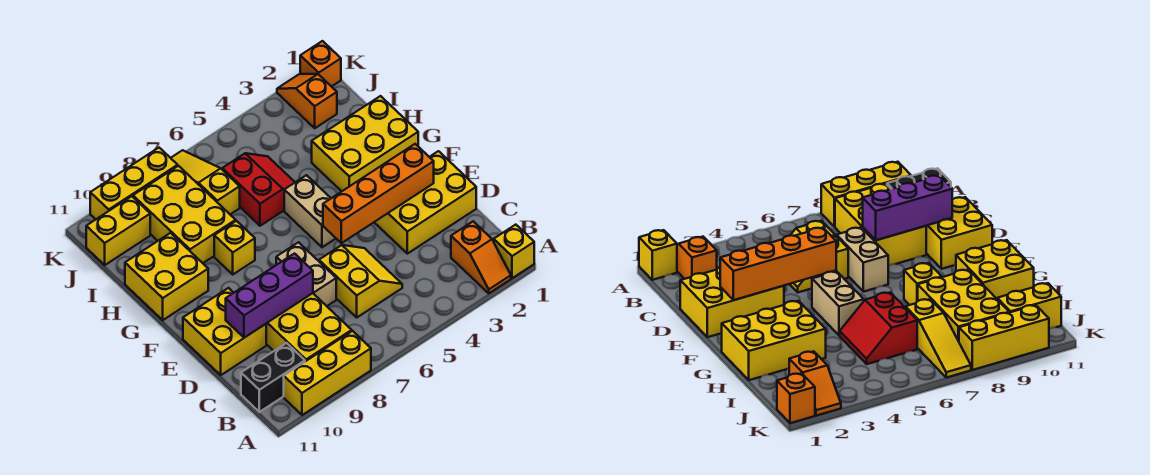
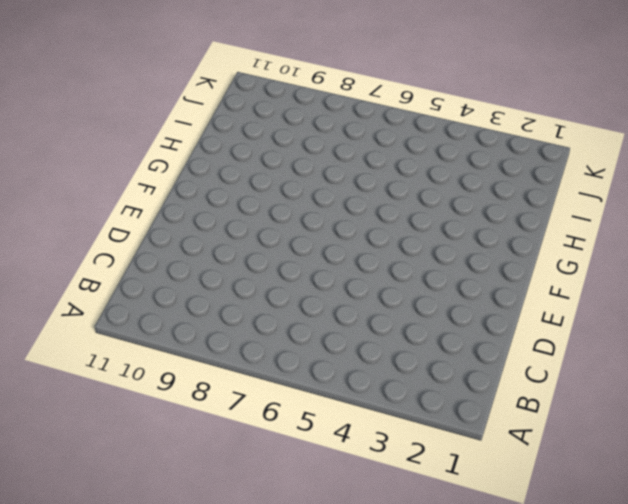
none -> yellow brick A1 level 1
none -> orange slope A2:B2 level 1 top B
none -> yellow brick A8:A10 level 1

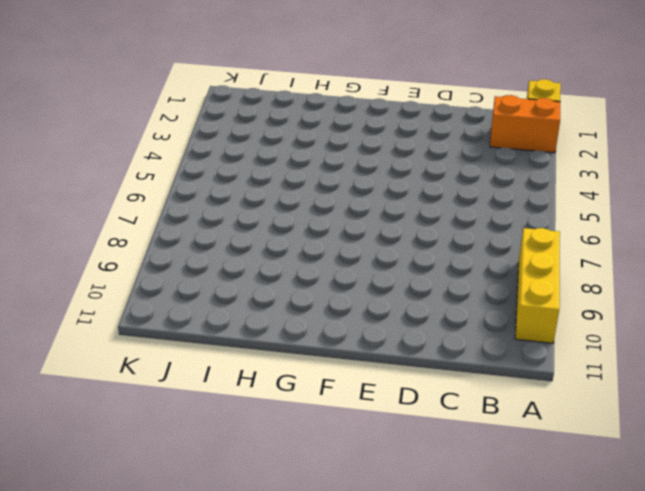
orange brick A2:B2 level 1 -> orange slope A2:B2 level 1 top B
none -> yellow brick B8:D9 level 1
none -> black brick B10:B11 level 1
none -> yellow slope C5:D6 level 1 top 6

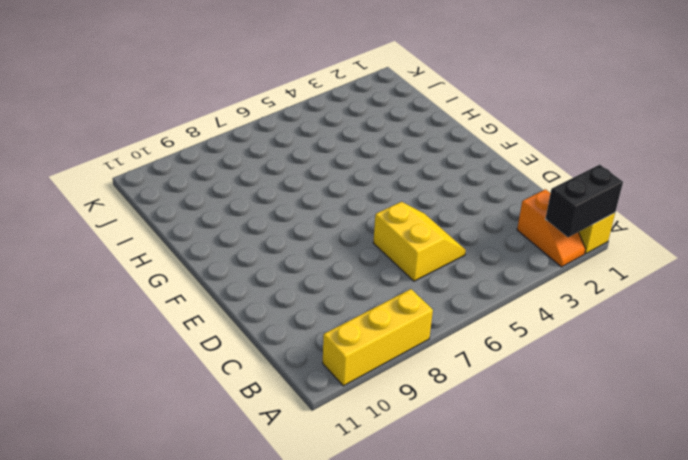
black brick A1:A2 level 2 -> black brick B10:B11 level 1
none -> yellow brick B8:D9 level 1
none -> yellow brick D1:E3 level 1
none -> tan brick D7:E7 level 1

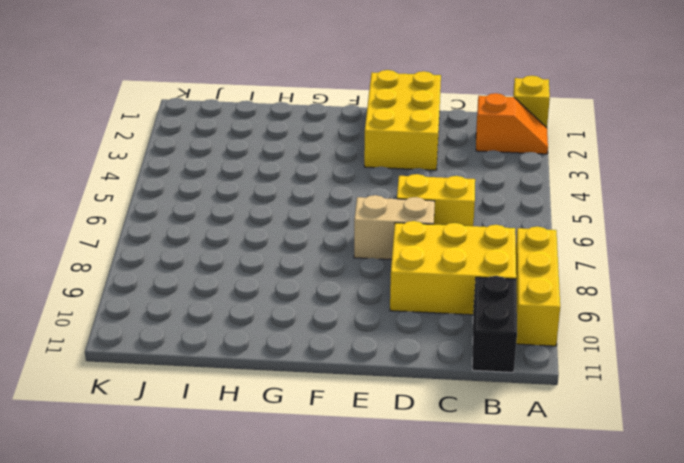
none -> yellow brick D10:E11 level 1
none -> tan brick F5:G5 level 1
none -> yellow brick G1:H3 level 1

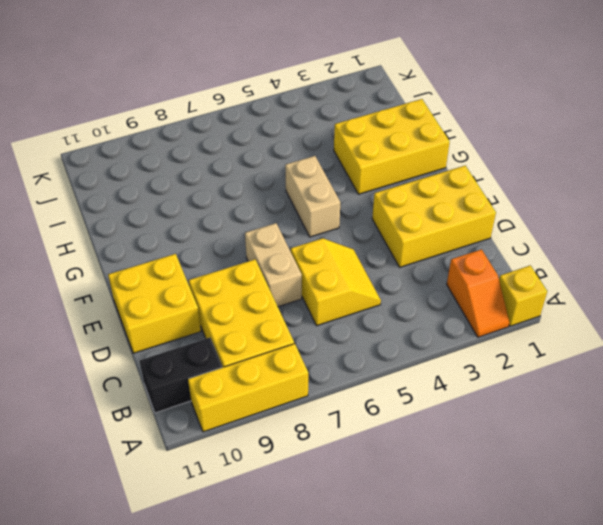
none -> yellow brick G8 level 1
none -> yellow brick G10:H11 level 1
none -> red slope H5:I6 level 1 top 6

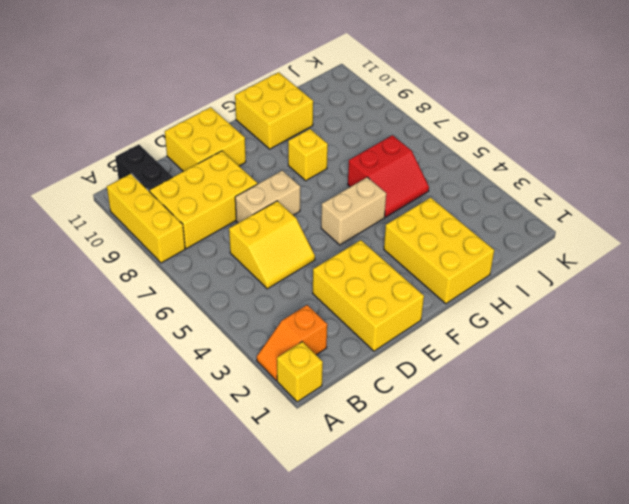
none -> yellow brick H8:J9 level 1
none -> yellow slope I7:K7 level 1 top I
none -> orange slope J2:K2 level 1 top J

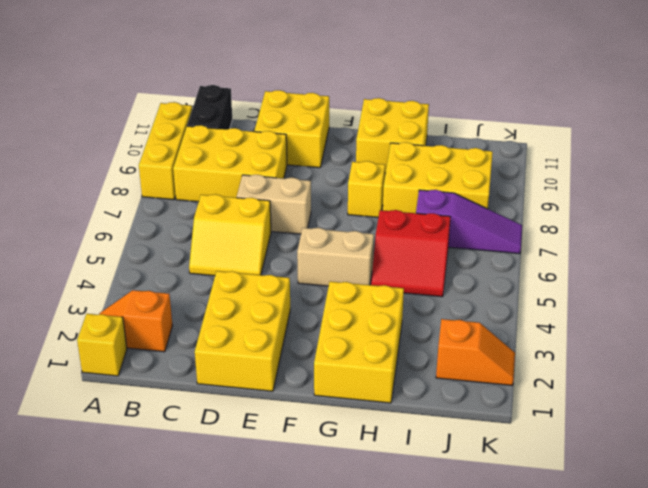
purple slope I7:K7 level 1 top I -> yellow slope I7:K7 level 1 top I
none -> yellow brick J10:J11 level 1
none -> orange brick K1 level 1
none -> yellow brick K8:K10 level 1

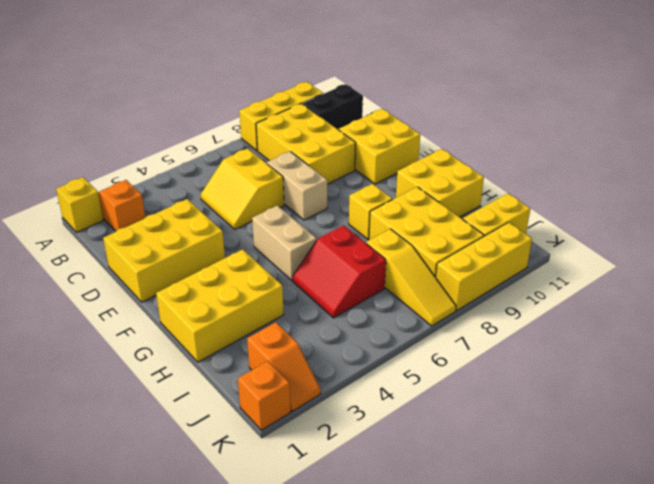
none -> purple brick D8:D10 level 2
none -> orange brick E2:E5 level 2

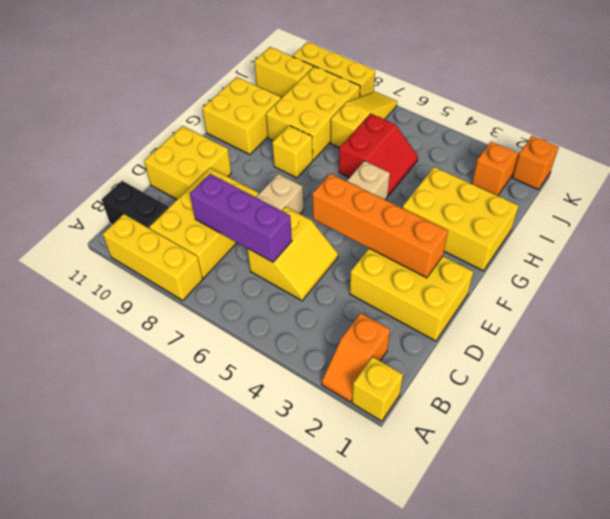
purple brick C6:C8 level 2 -> purple brick D8:D10 level 2

